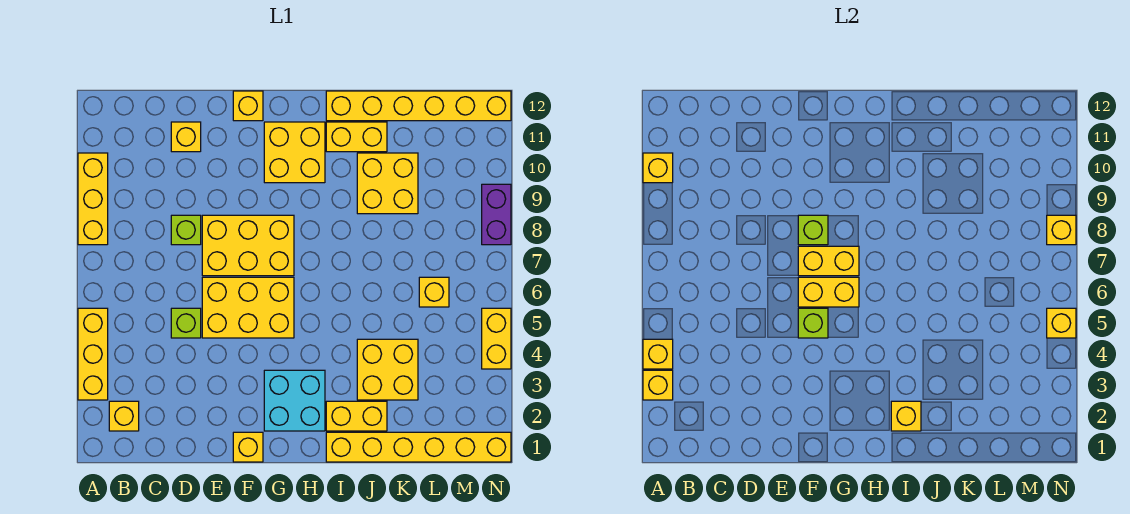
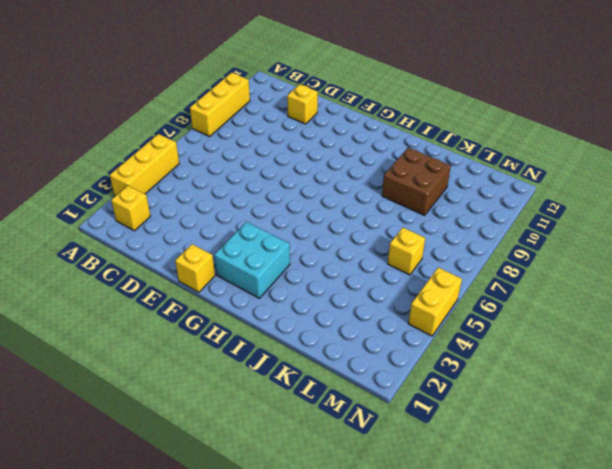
brown brick J9:K10 level 1 -> yellow brick J9:K10 level 1
none -> lime brick D5 level 1
none -> lime brick D8 level 1
none -> yellow brick E5:G6 level 1
none -> yellow brick E7:G8 level 1

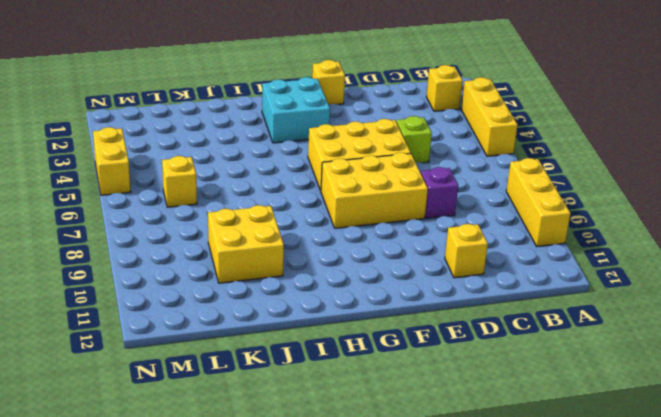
purple brick D8 level 1 -> lime brick D8 level 1
none -> yellow brick F12 level 1
none -> yellow brick G10:H11 level 1
none -> yellow brick I1:N1 level 1
none -> yellow brick I2:J2 level 1

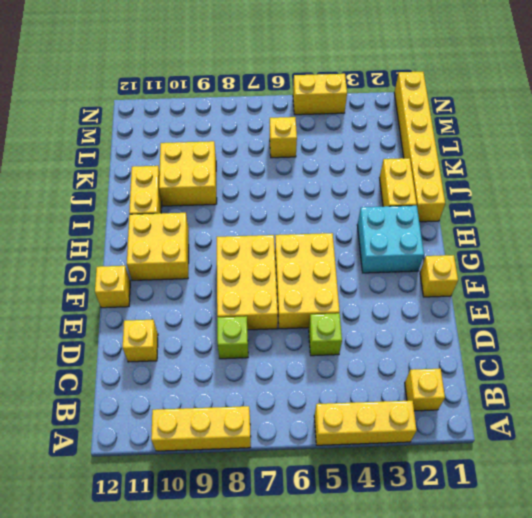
none -> yellow brick I12:N12 level 1
none -> yellow brick J3:K4 level 1
none -> purple brick N8:N9 level 1
none -> yellow brick A3 level 2

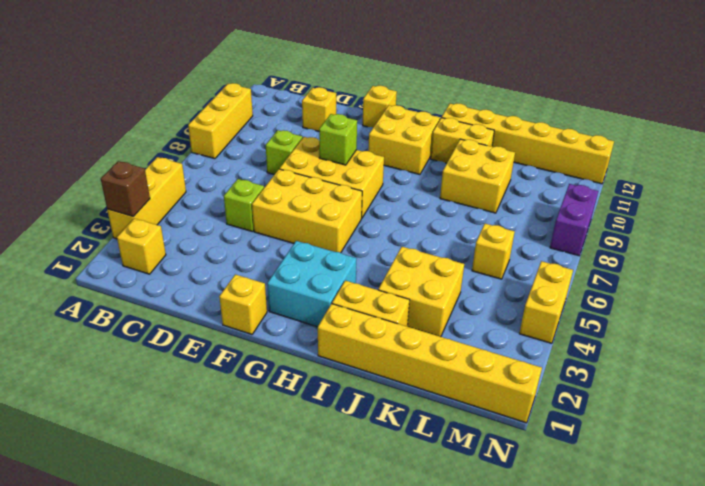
brown brick A3 level 2 -> yellow brick A3 level 2
none -> yellow brick A4 level 2
none -> yellow brick A10 level 2
none -> lime brick F5 level 2
none -> yellow brick F6:G6 level 2

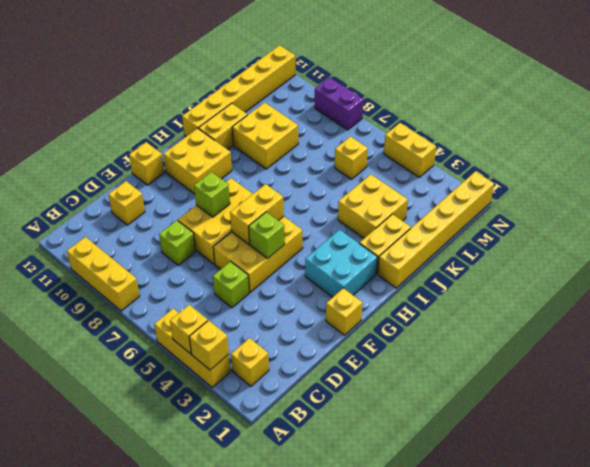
none -> yellow brick A10 level 2
none -> yellow brick F7:G7 level 2
none -> yellow brick I2 level 2
none -> yellow brick N5 level 2

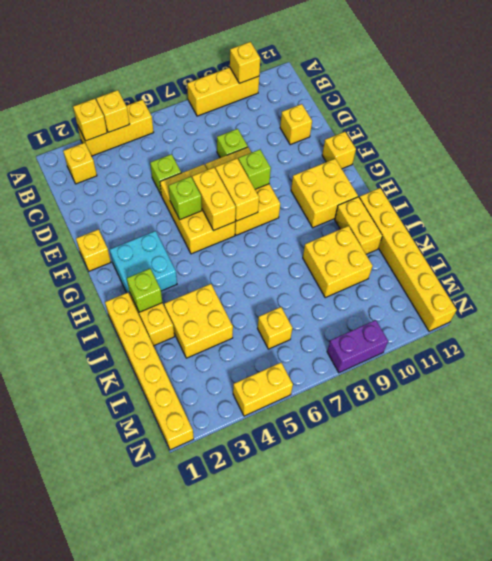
lime brick I2 level 2 -> yellow brick I2 level 2
none -> yellow brick N5 level 2
none -> yellow brick N8 level 2

